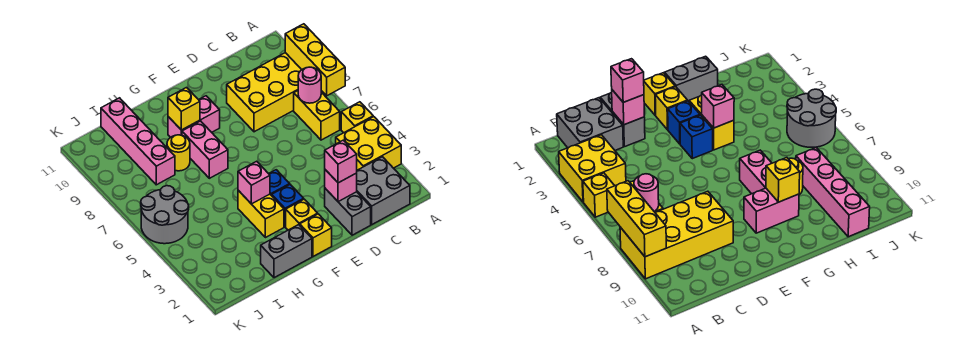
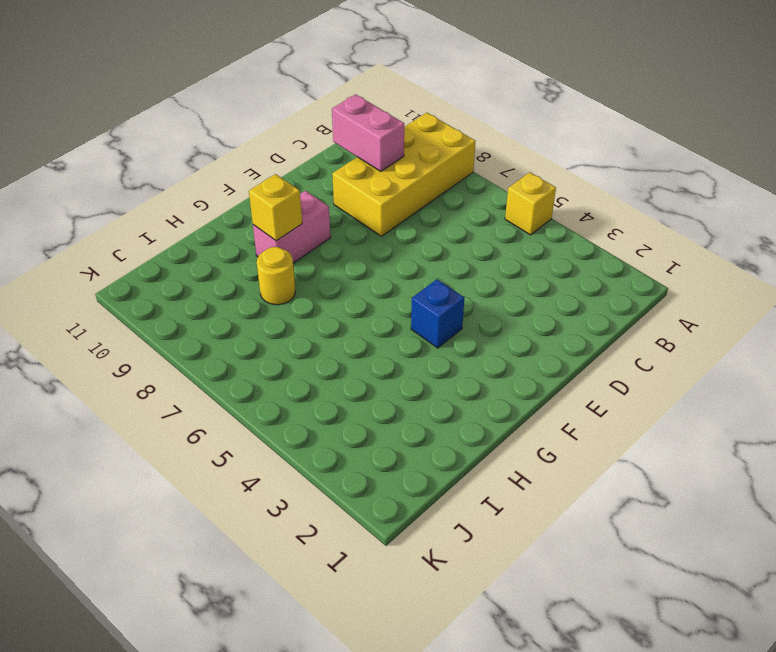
pink brick C9:C10 level 2 -> pink brick G7:G8 level 1
none -> yellow brick A3:B4 level 1
none -> grey brick B1:C2 level 1
none -> yellow brick B6:B7 level 1

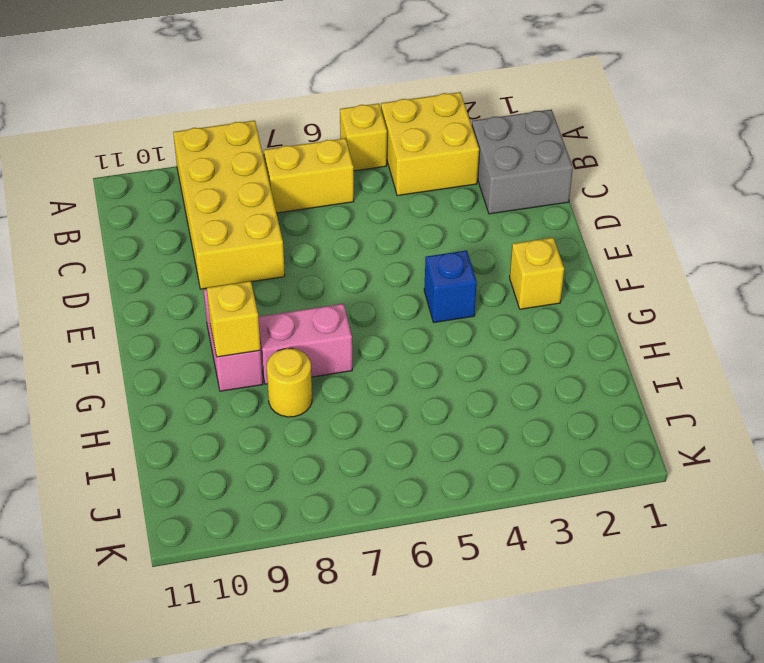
none -> grey brick D1:D2 level 1
none -> yellow brick F1 level 1
none -> blue brick F3 level 1

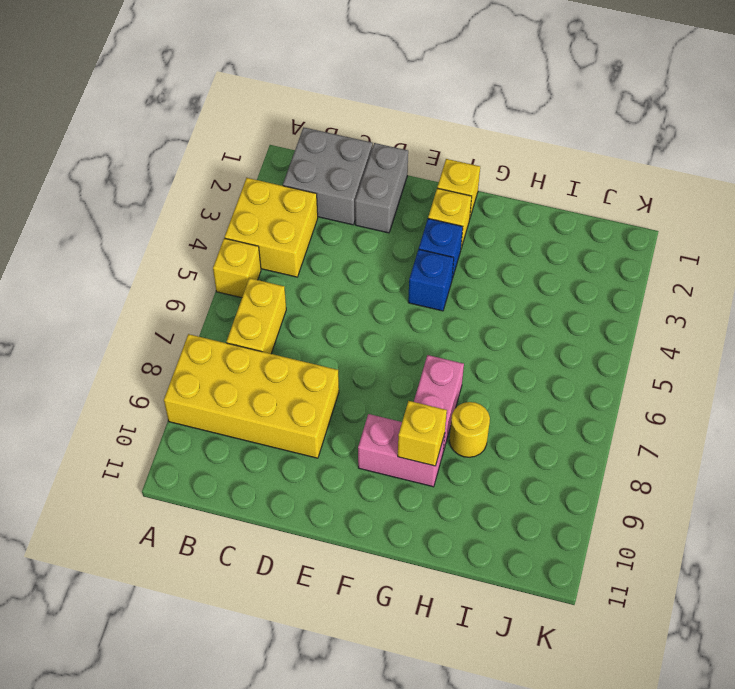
none -> grey brick G1:H1 level 1
none -> yellow brick G3:G4 level 1
none -> pink brick I8:I11 level 1

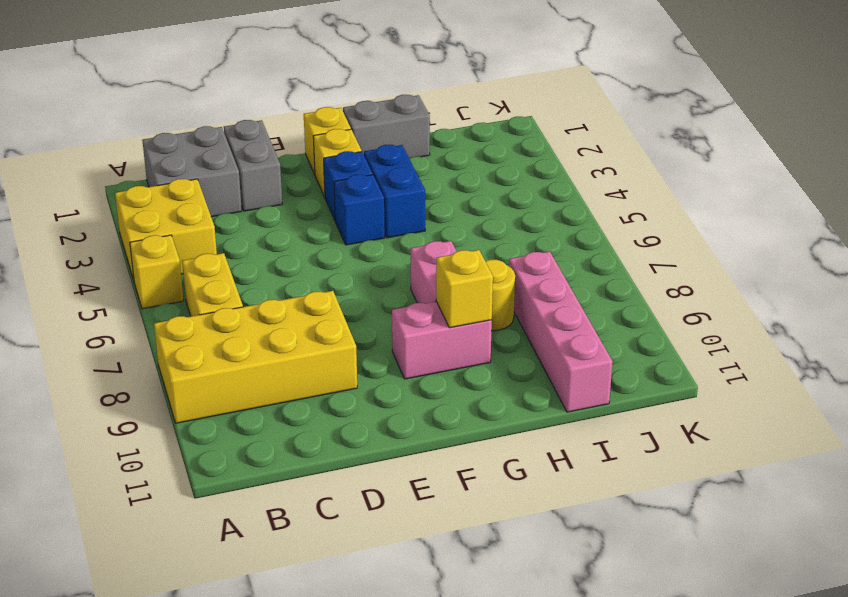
blue brick G3:G4 level 1 -> yellow brick G3:G4 level 1
none -> grey round brick J5:K6 level 1
none -> yellow brick A7:A9 level 2
none -> pink round brick B7 level 2

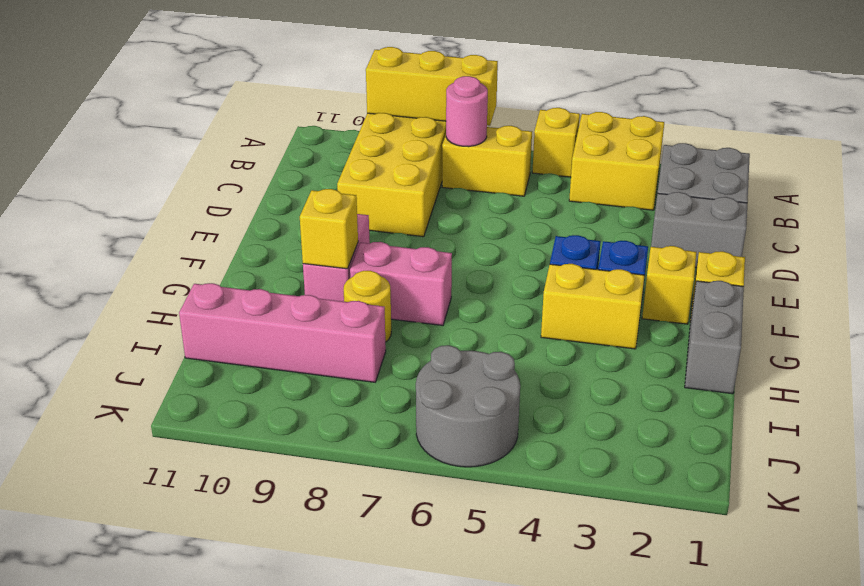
none -> pink brick D2 level 2
none -> pink brick G4 level 2
none -> pink brick D2 level 3

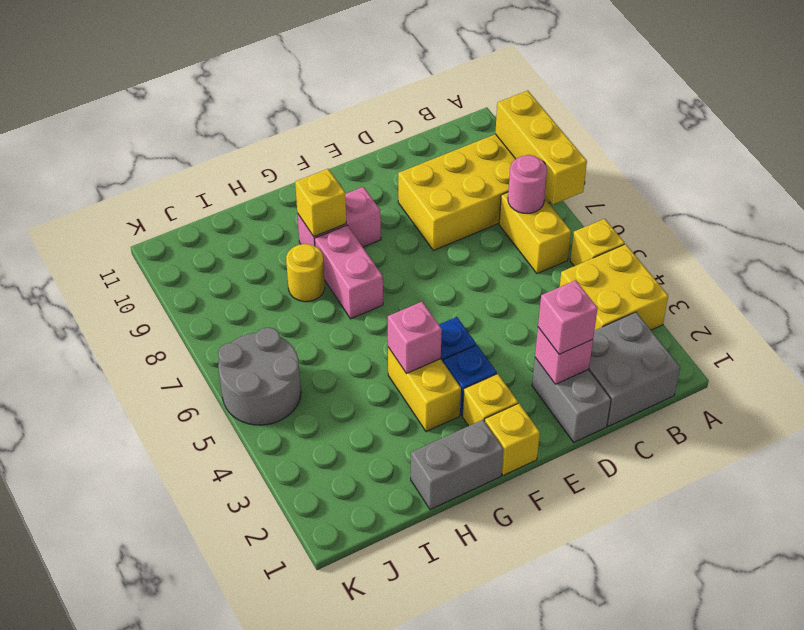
none -> pink brick I8:I11 level 1

